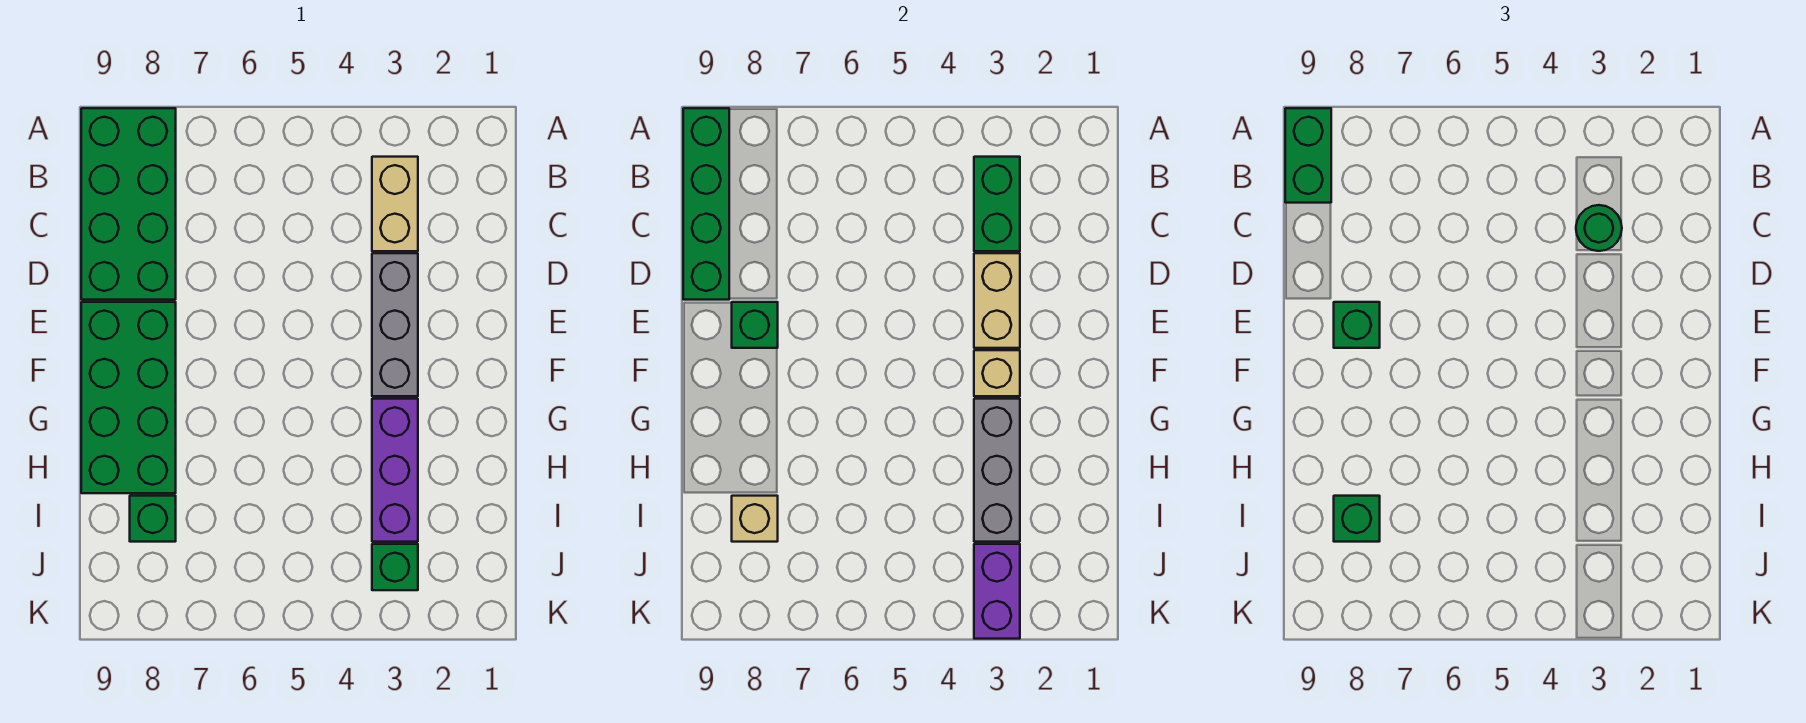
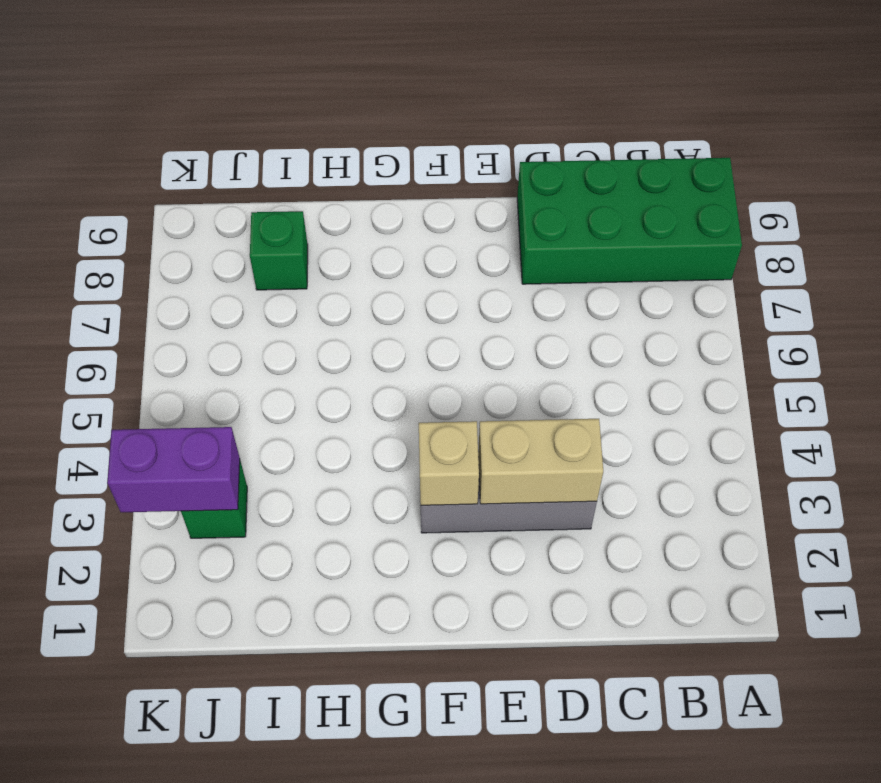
none -> tan brick B3:C3 level 1
none -> green brick E8:H9 level 1
none -> purple brick G3:I3 level 1

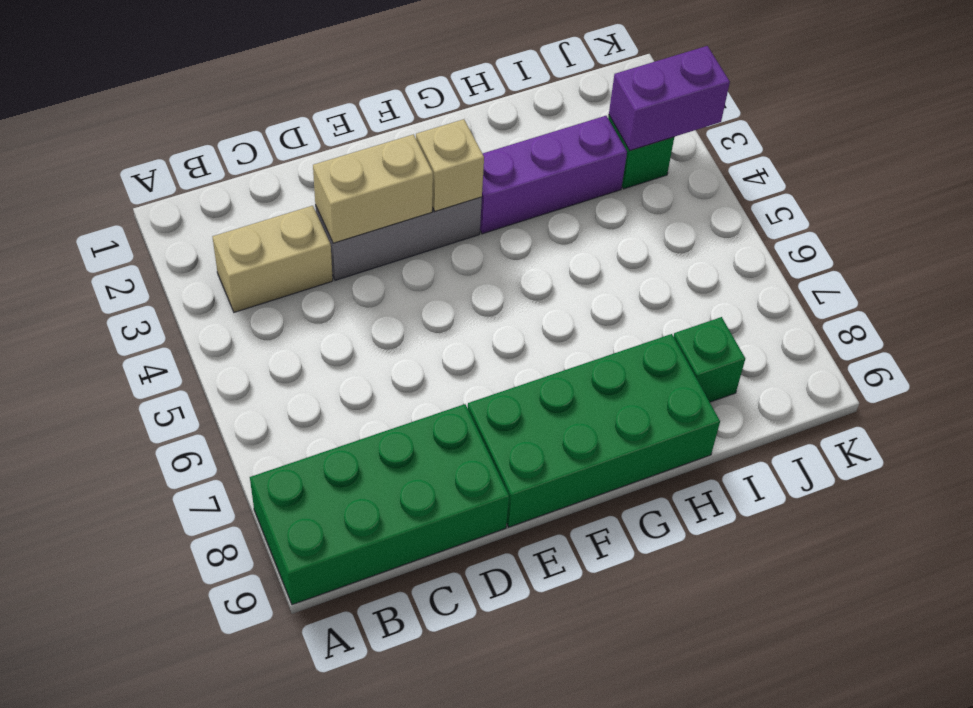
none -> green brick A9:D9 level 2
none -> green brick B3:C3 level 2
none -> green brick E8 level 2

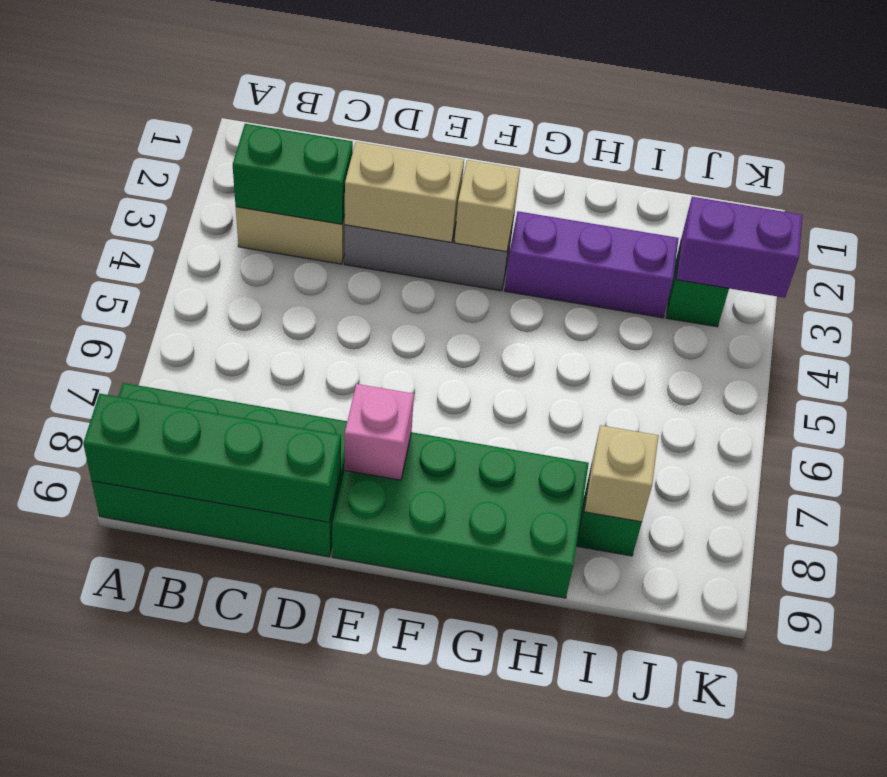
pink brick E8 level 2 -> green brick E8 level 2
none -> grey brick G3:I3 level 2
none -> green brick A9:B9 level 3
none -> green round brick C3 level 3

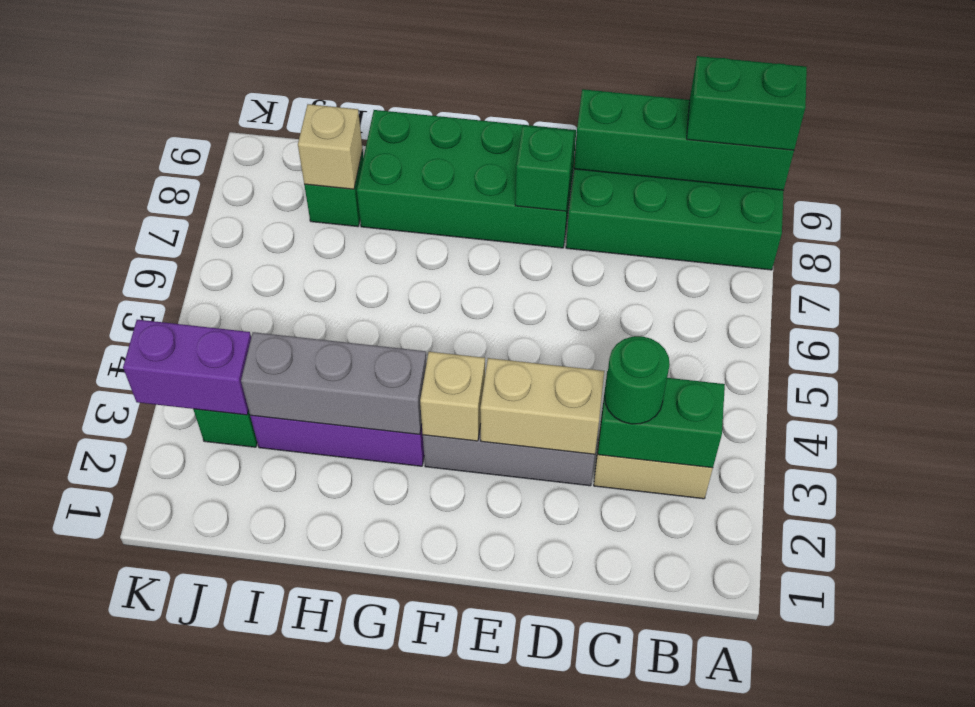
none -> green brick E8 level 3
none -> green brick I8 level 3

